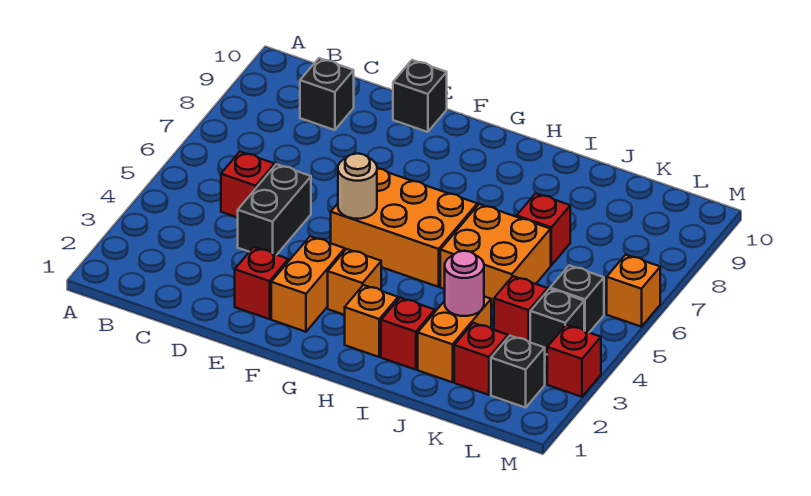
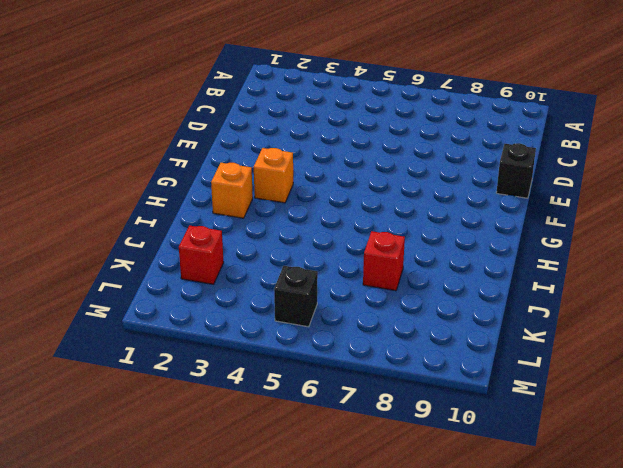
none -> red brick C5 level 1
none -> black brick C9 level 1
none -> black brick D4:D5 level 1

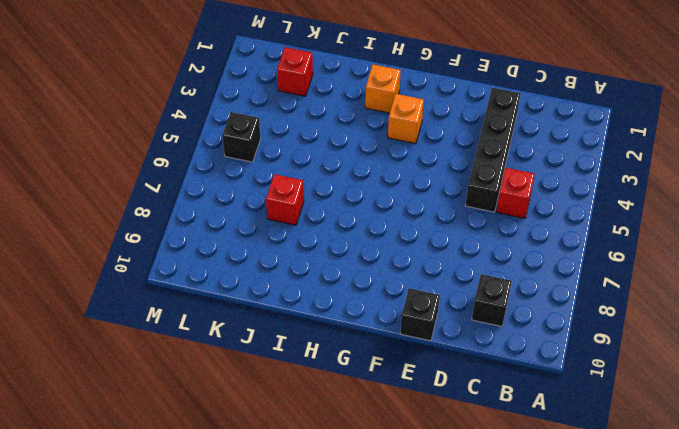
black brick D2:D5 level 1 -> black brick D4:D5 level 1
none -> red brick E2 level 1
none -> orange brick F2:F3 level 1
none -> orange brick F5:H6 level 1

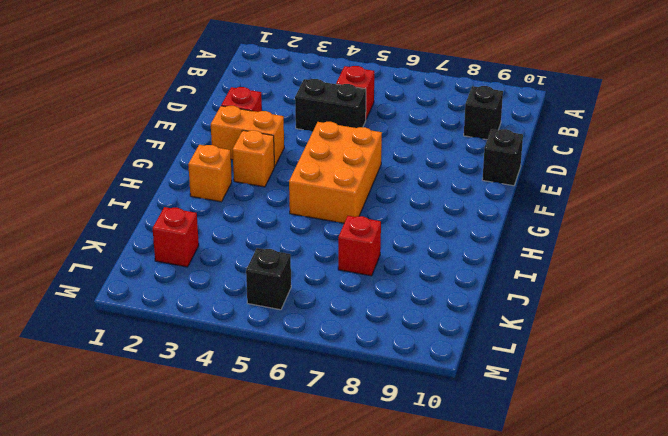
none -> red brick I2 level 1
none -> orange brick I5:J6 level 1
none -> orange brick J2:J3 level 1

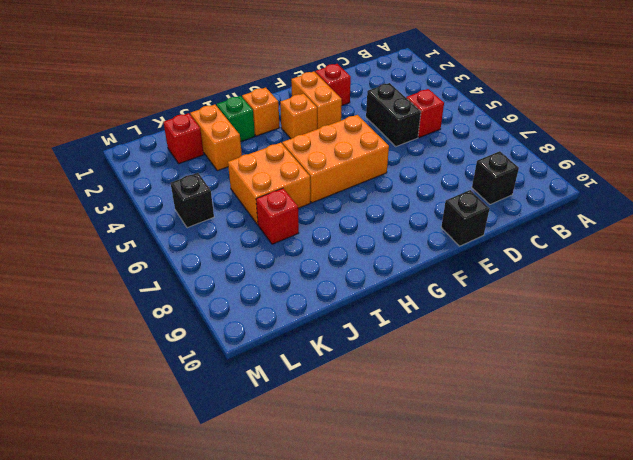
green brick I2 level 1 -> red brick I2 level 1
none -> red brick K4 level 1
none -> black brick L2 level 1
none -> black brick L4 level 1

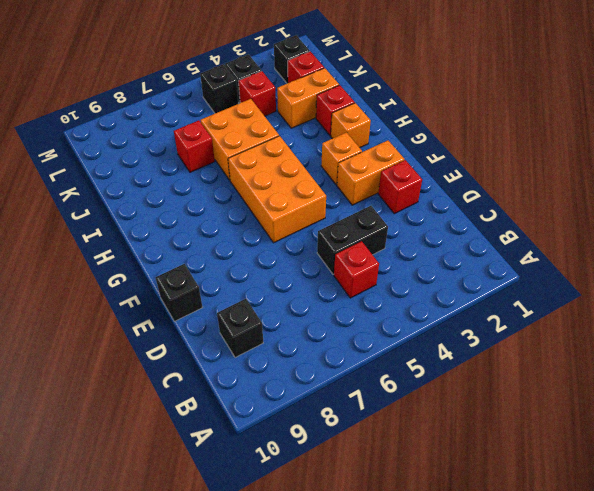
none -> red brick M3 level 1
none -> orange brick M6 level 1
none -> tan round brick F5 level 2

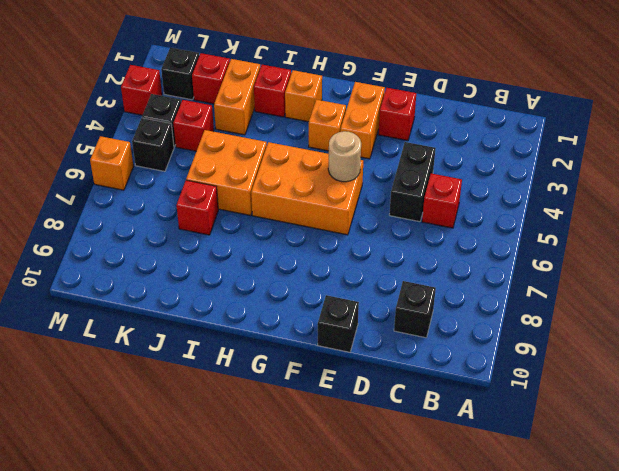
none -> pink round brick J3 level 2

